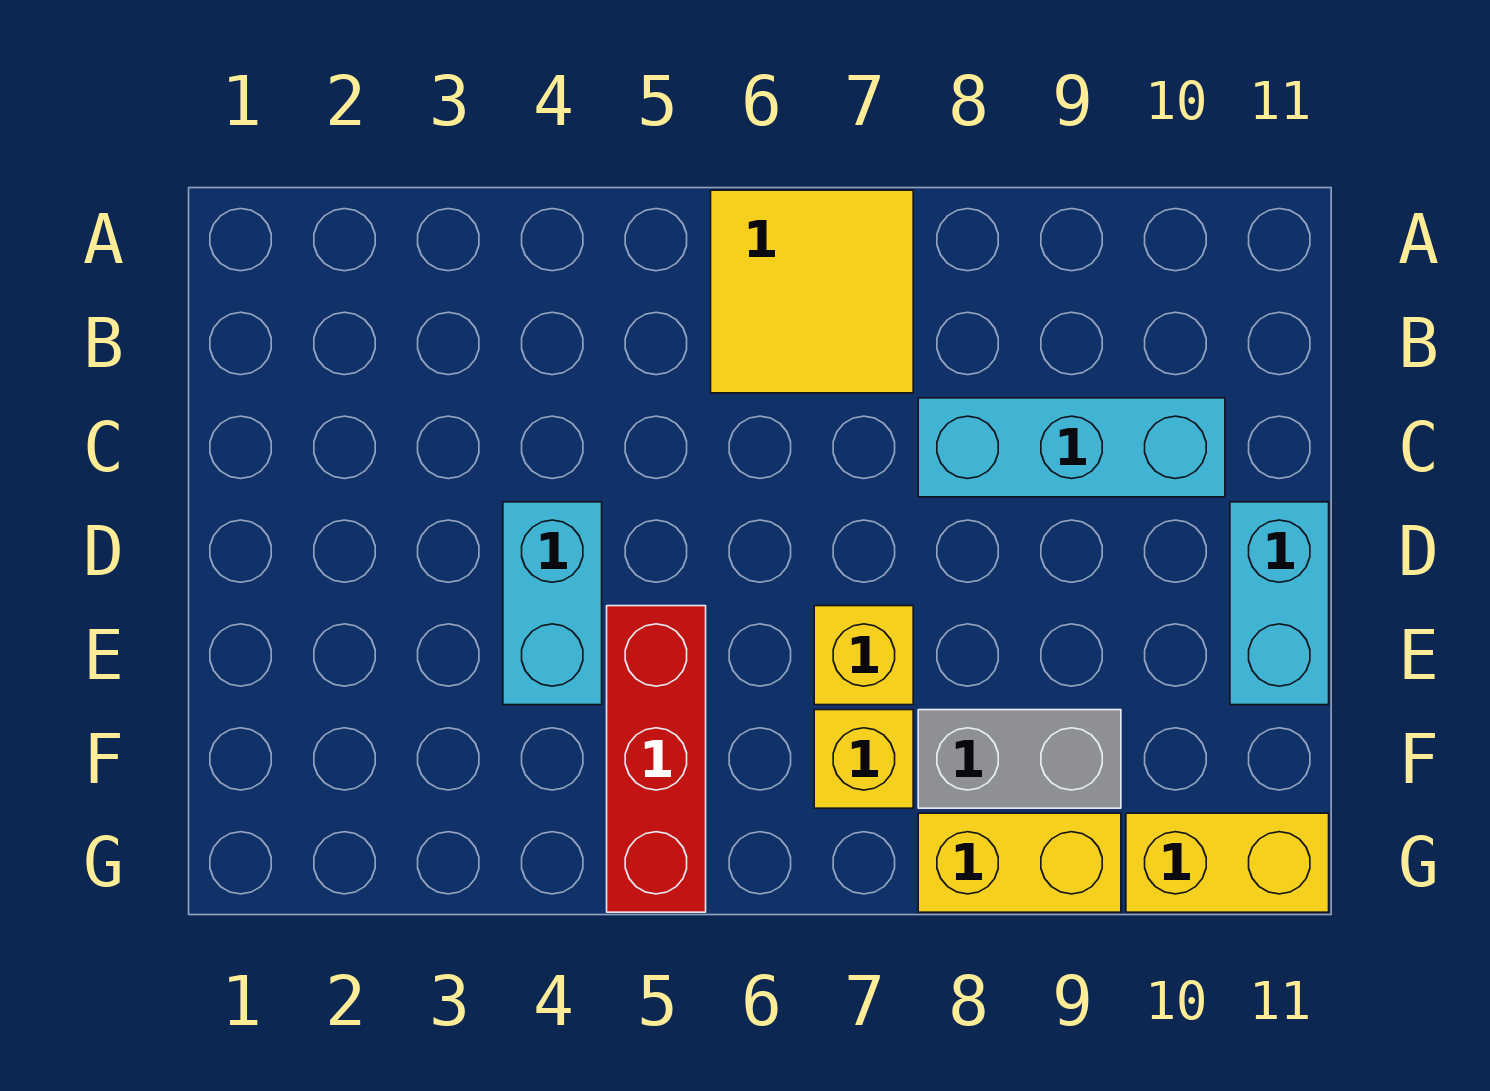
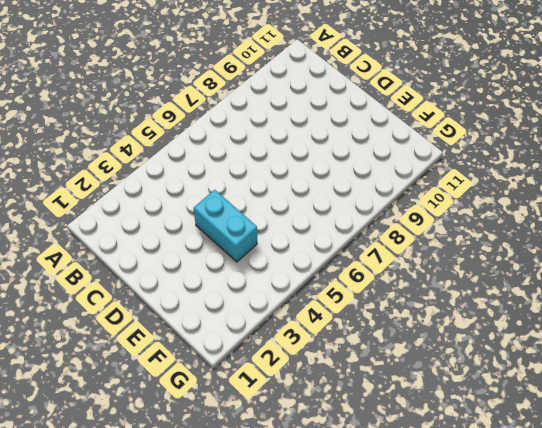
none -> yellow tile A6:B7 level 1
none -> cyan brick C8:C10 level 1

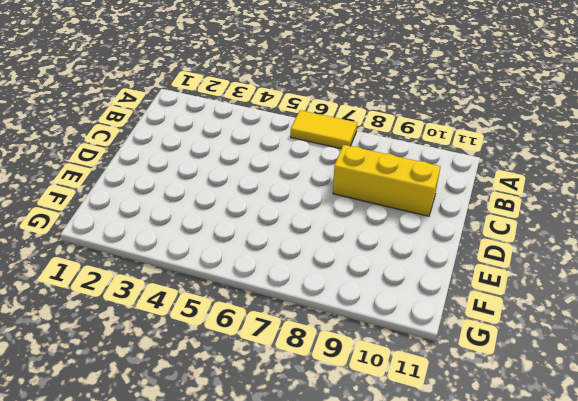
yellow tile A6:A7 level 1 -> yellow tile A6:B7 level 1
yellow brick C8:C10 level 1 -> cyan brick C8:C10 level 1
none -> cyan brick D4:E4 level 1
none -> cyan brick D11:E11 level 1

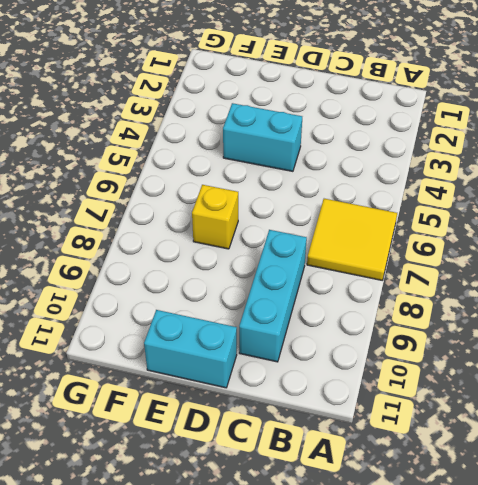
none -> red brick E5:G5 level 1
none -> yellow brick F7 level 1

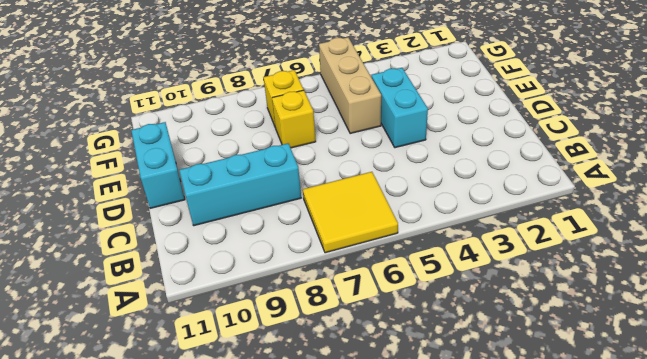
tan brick E5:G5 level 1 -> red brick E5:G5 level 1
none -> grey brick F8:F9 level 1
none -> yellow brick G8:G9 level 1

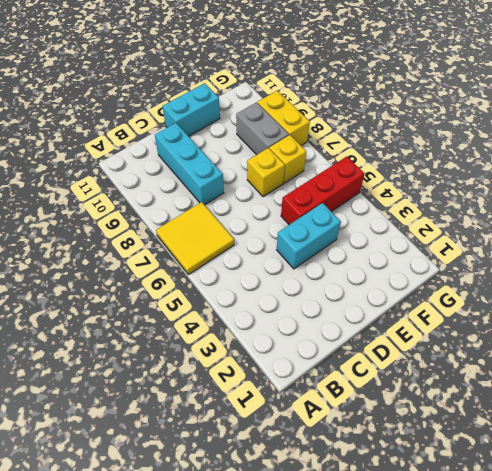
none -> yellow brick G10:G11 level 1

